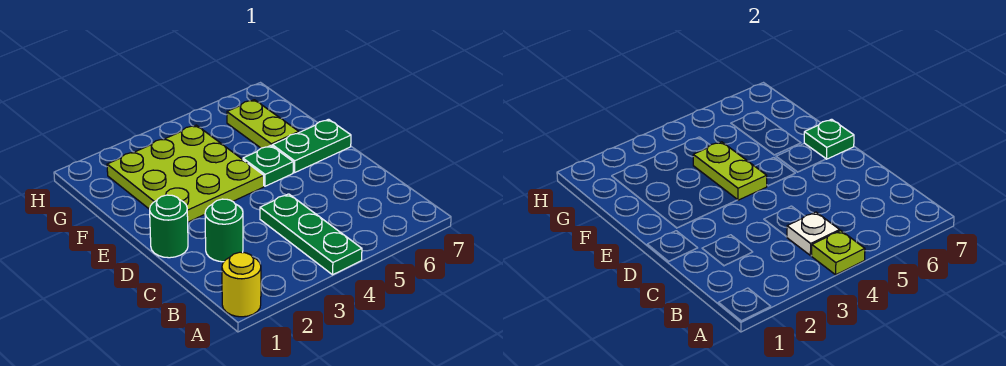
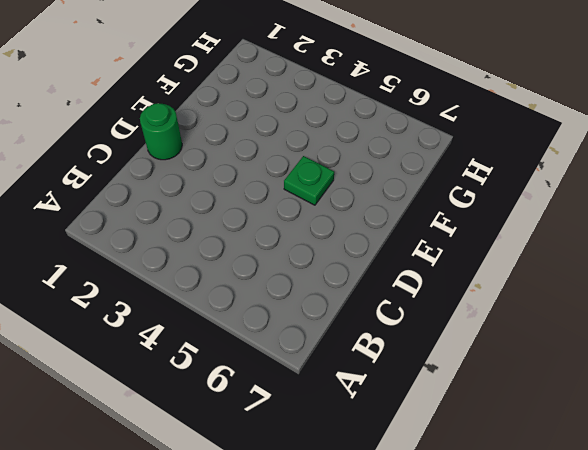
none -> yellow round brick A1 level 1
none -> green plate A4:C4 level 1
none -> green round brick C2 level 1

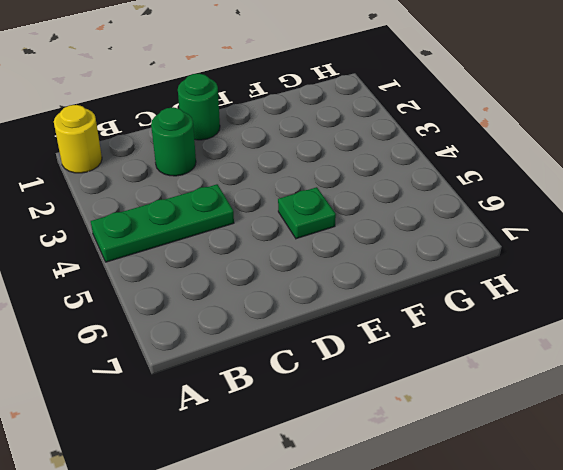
none -> lime plate E2:G4 level 1
none -> green plate E6:E7 level 1
none -> lime plate F6:G6 level 1

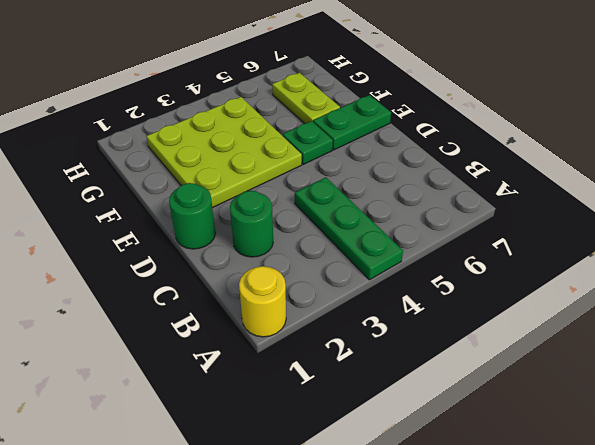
none -> lime plate A4 level 2
none -> white plate B4 level 2
none -> lime plate E4:F4 level 2

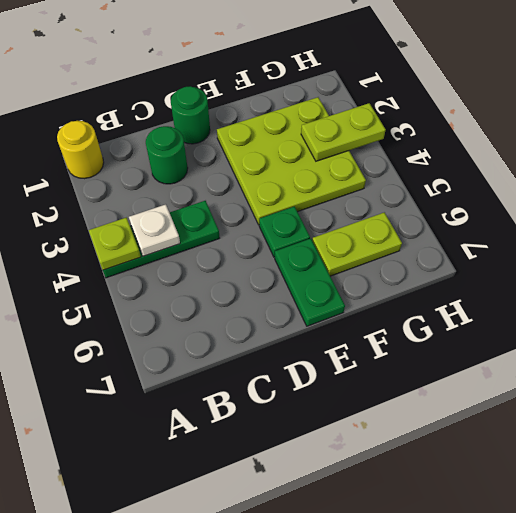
lime plate G3:H3 level 2 -> lime plate E4:F4 level 2
none -> green plate E7 level 2

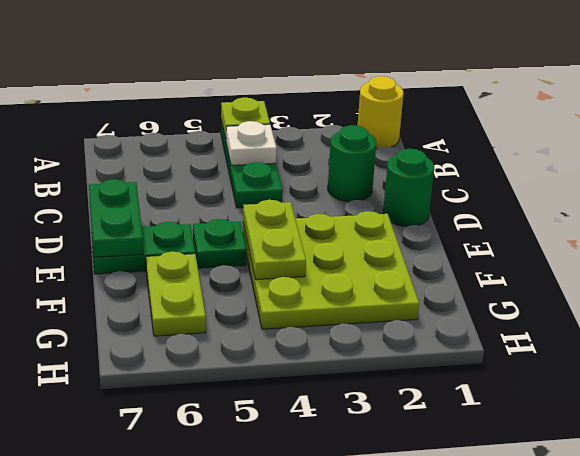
green plate D7:E7 level 2 -> green plate E7 level 2

